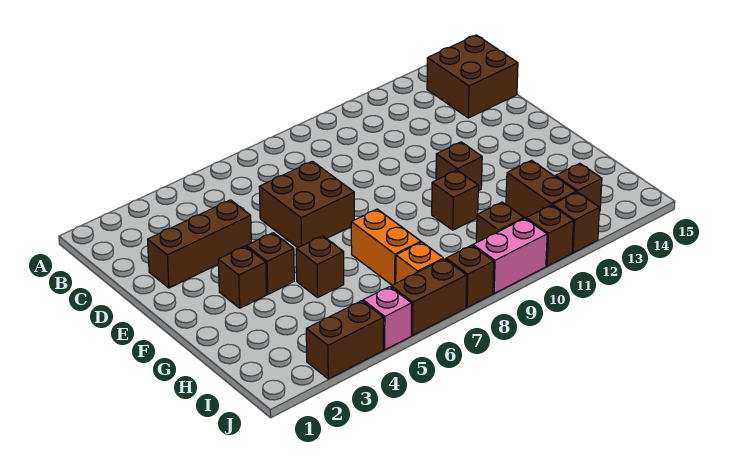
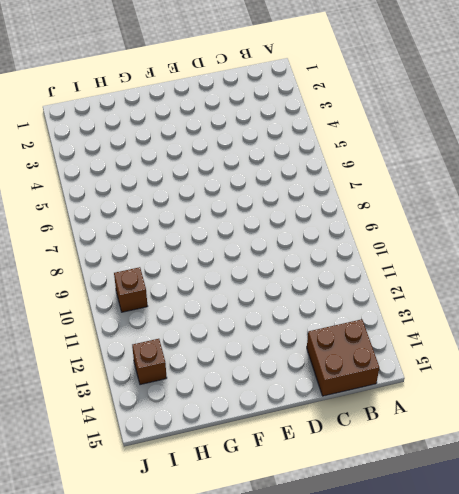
none -> brown brick D2:D4 level 1
none -> brown brick D6:E7 level 1
none -> brown brick F3 level 1

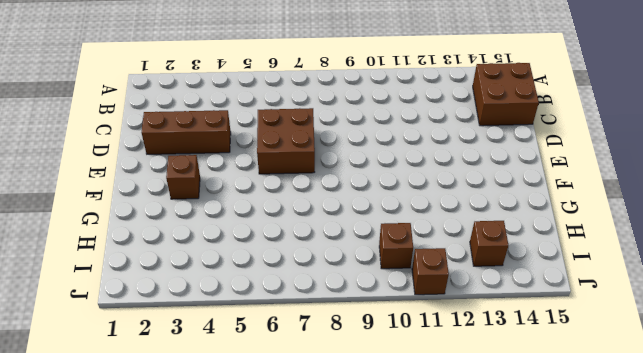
none -> brown brick F4 level 1
none -> brown brick F11 level 1
none -> brown brick G5 level 1

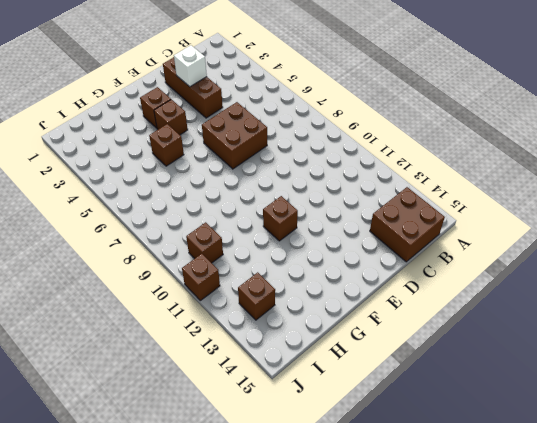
white brick D3 level 2 -> none
none -> orange brick G7:H7 level 1
none -> brown brick G10 level 1
none -> brown brick H12:I12 level 1

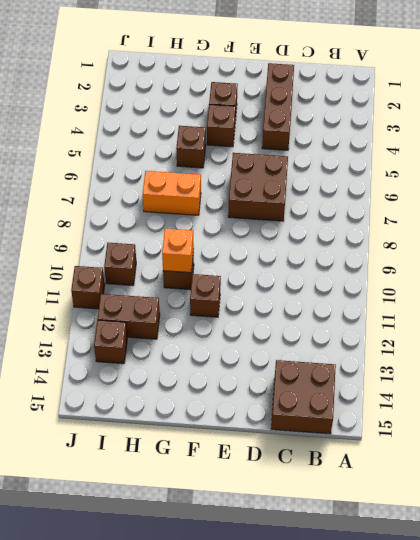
orange brick G10 level 2 -> orange brick I7 level 1
none -> brown brick J3:J4 level 1
none -> pink brick J5 level 1
none -> brown brick J6:J7 level 1

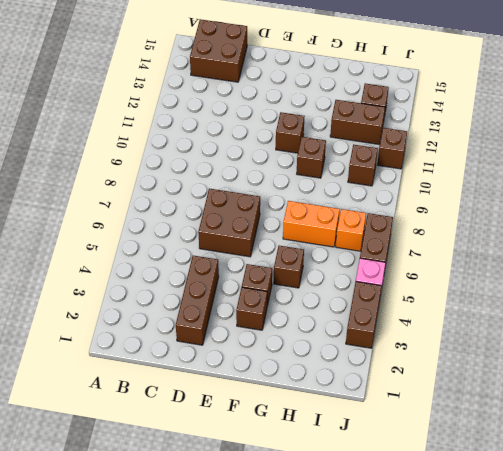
none -> brown brick J8 level 1
none -> pink brick J9:J10 level 1
none -> brown brick J12 level 1

